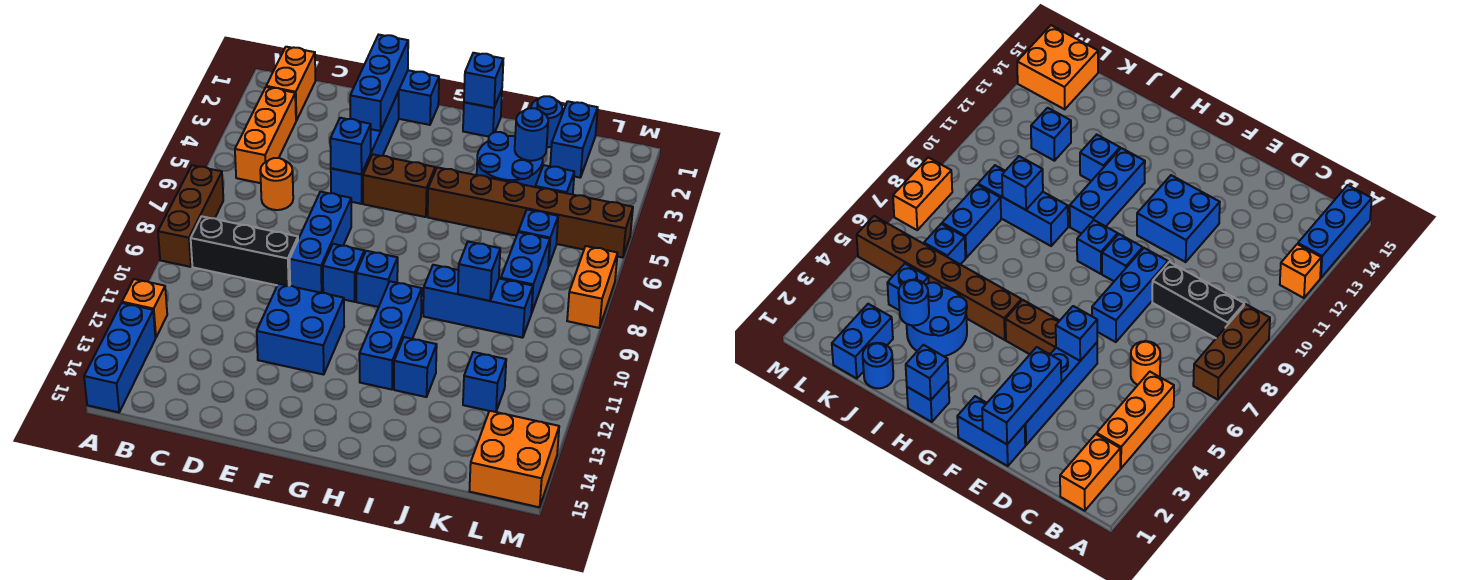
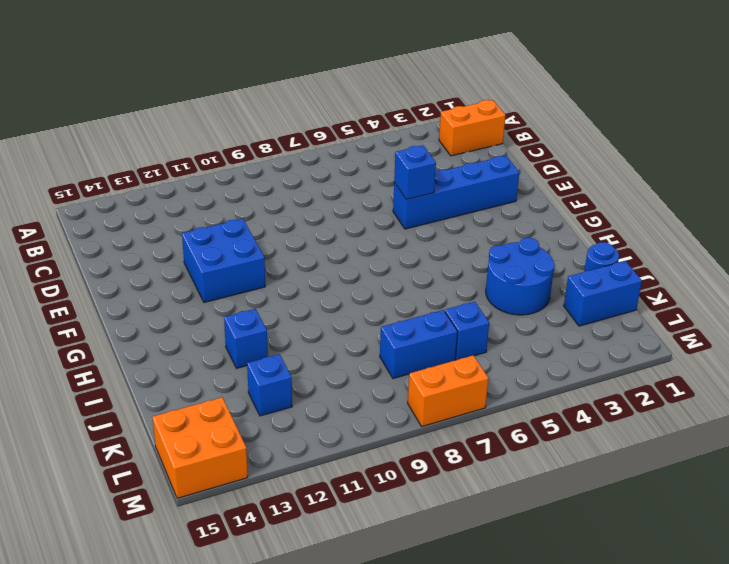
none -> brown brick A7:A9 level 1
none -> orange brick A12 level 1
none -> blue brick A13:A15 level 1
none -> orange brick B3:B5 level 1

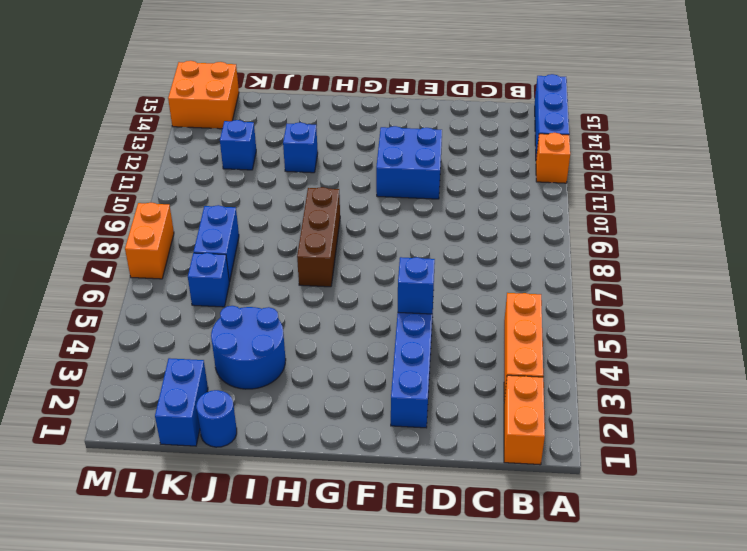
brown brick H7:H9 level 1 -> brown brick A7:A9 level 1
none -> black brick B9:D9 level 1
none -> orange round brick C6 level 1
none -> blue brick E1:F1 level 1
none -> blue brick E7:E9 level 1

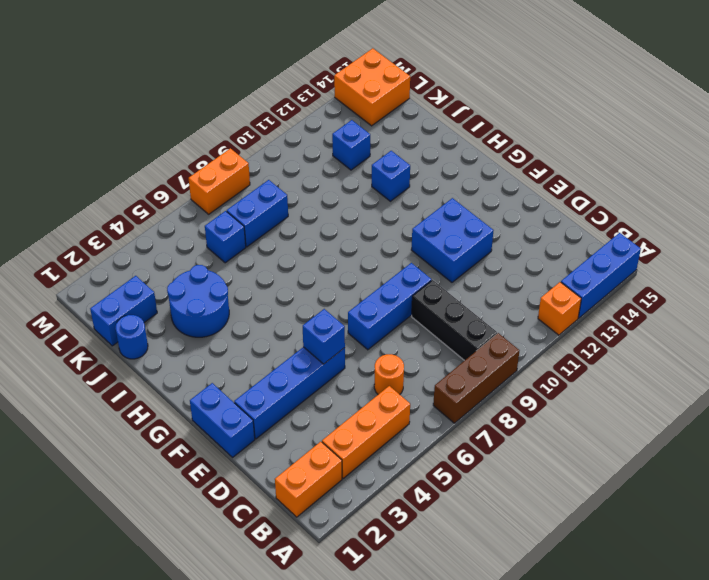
none -> brown brick F5:G5 level 1
none -> blue brick F9 level 1
none -> blue brick G9 level 1
none -> blue brick H1 level 1

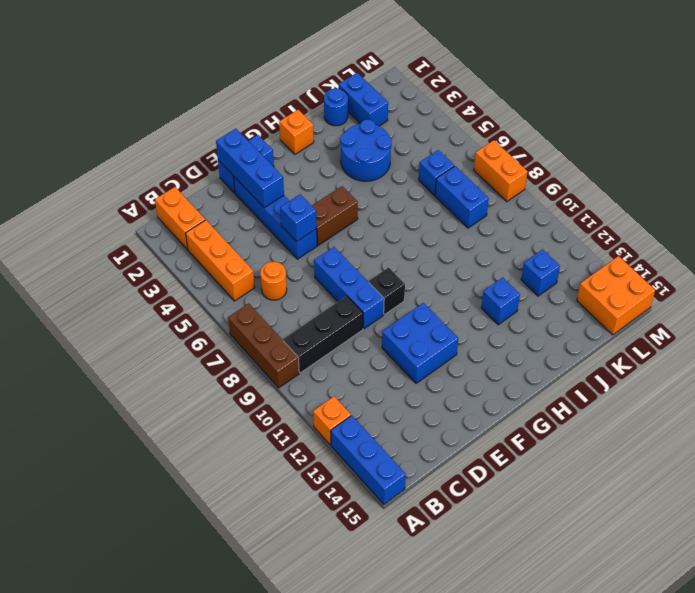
black brick F9 level 1 -> blue brick F9 level 1
orange brick H1 level 1 -> blue brick H1 level 1
none -> blue brick G9 level 1
none -> brown brick H5:M5 level 1
none -> blue brick H10:H12 level 1
none -> blue brick I9:K9 level 1

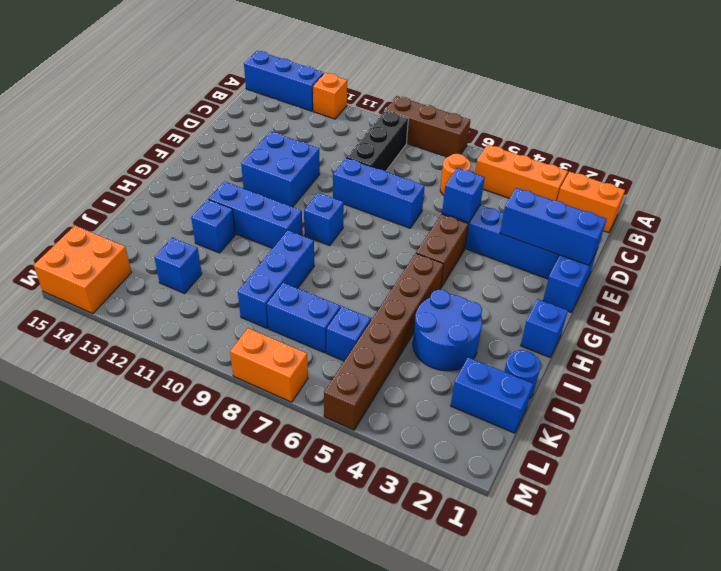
none -> blue brick F9 level 1
none -> blue brick K4 level 1
none -> blue brick H1 level 2
none -> blue round brick J3 level 2

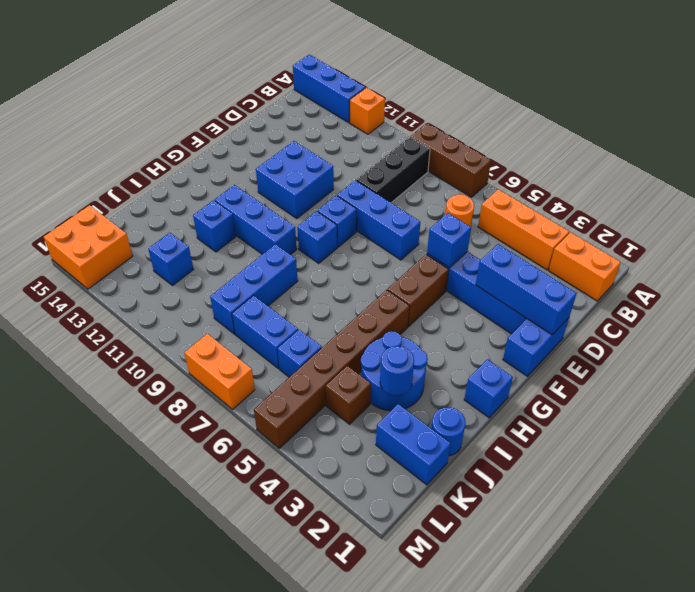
brown brick K4 level 1 -> blue brick K4 level 1
none -> blue brick H1 level 2
none -> blue brick J9 level 2

